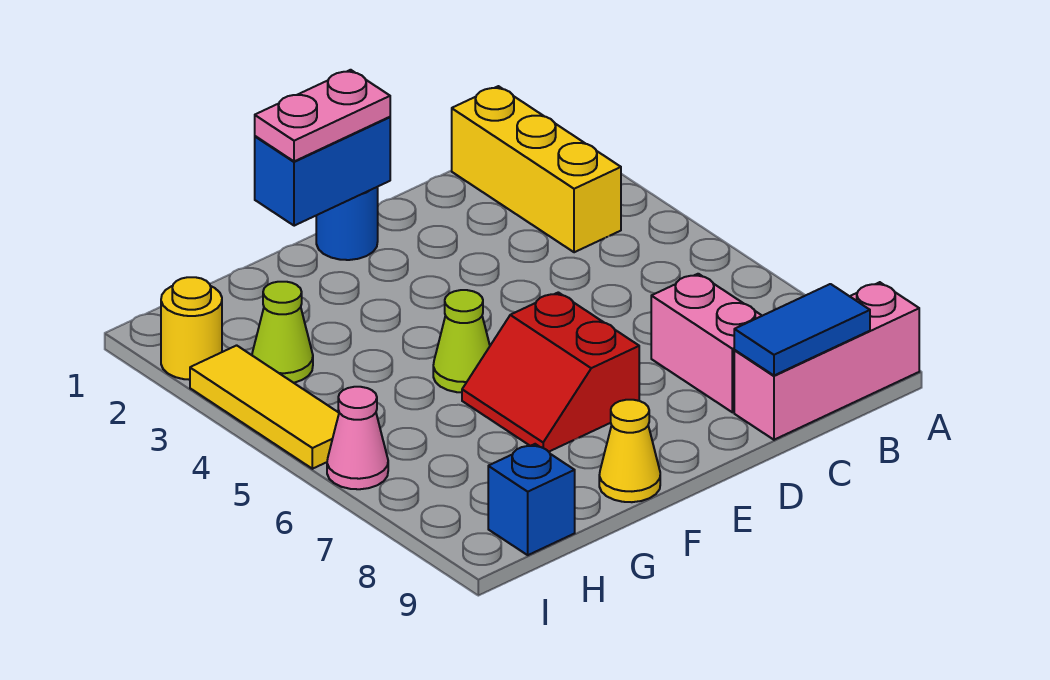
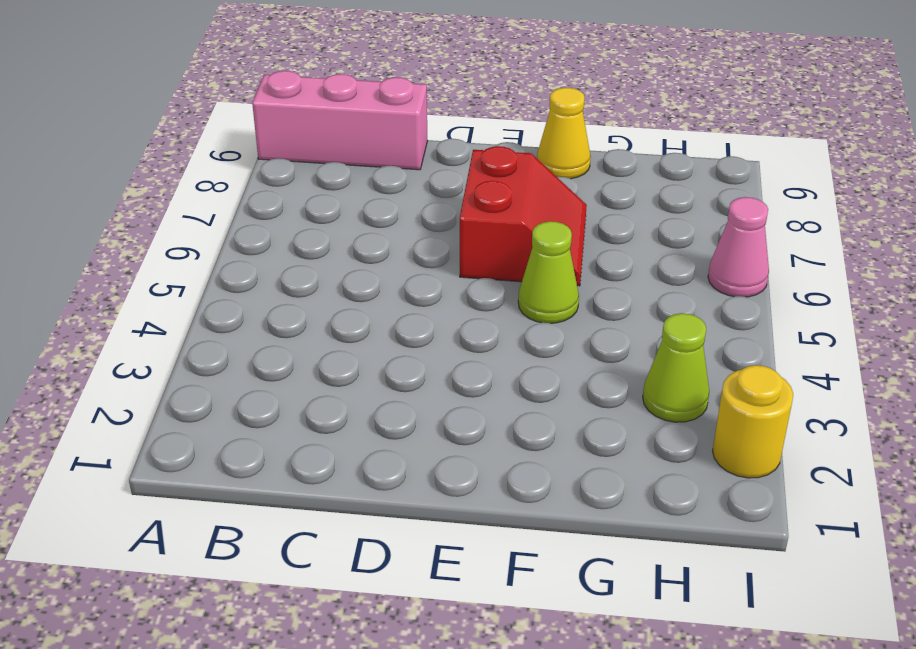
none -> yellow brick B1:B3 level 1
none -> pink brick C7:C8 level 1
none -> blue round brick E1 level 1

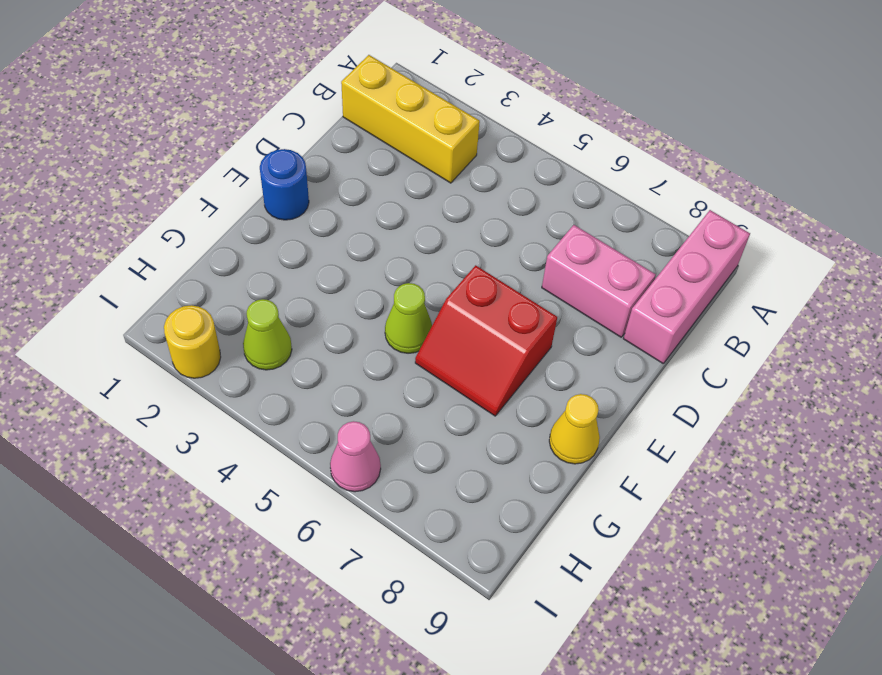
none -> blue brick H9 level 1
none -> yellow tile I3:I5 level 1
none -> blue tile B9:C9 level 2

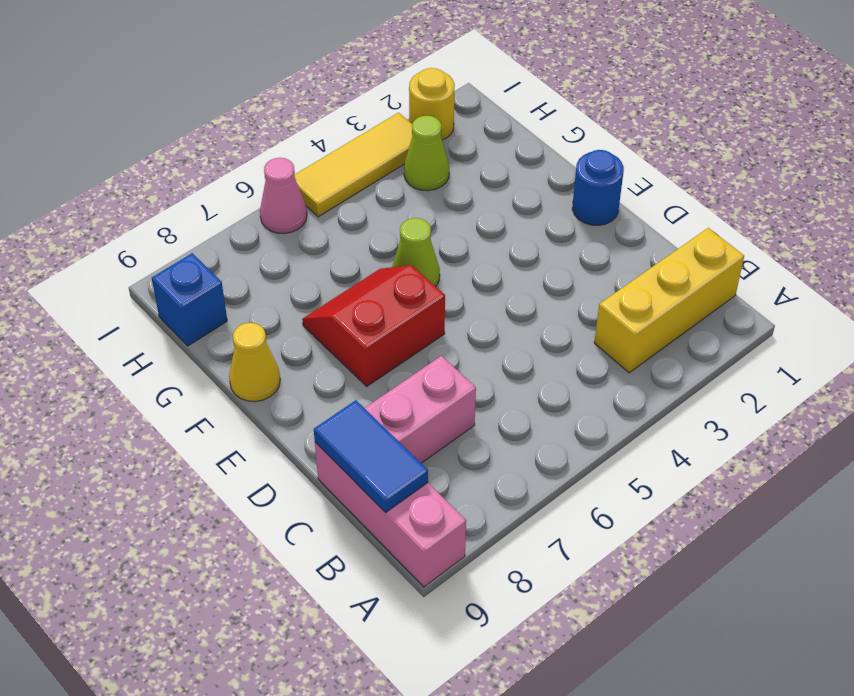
none -> blue brick E1:F1 level 2
none -> pink plate E1:F1 level 3

